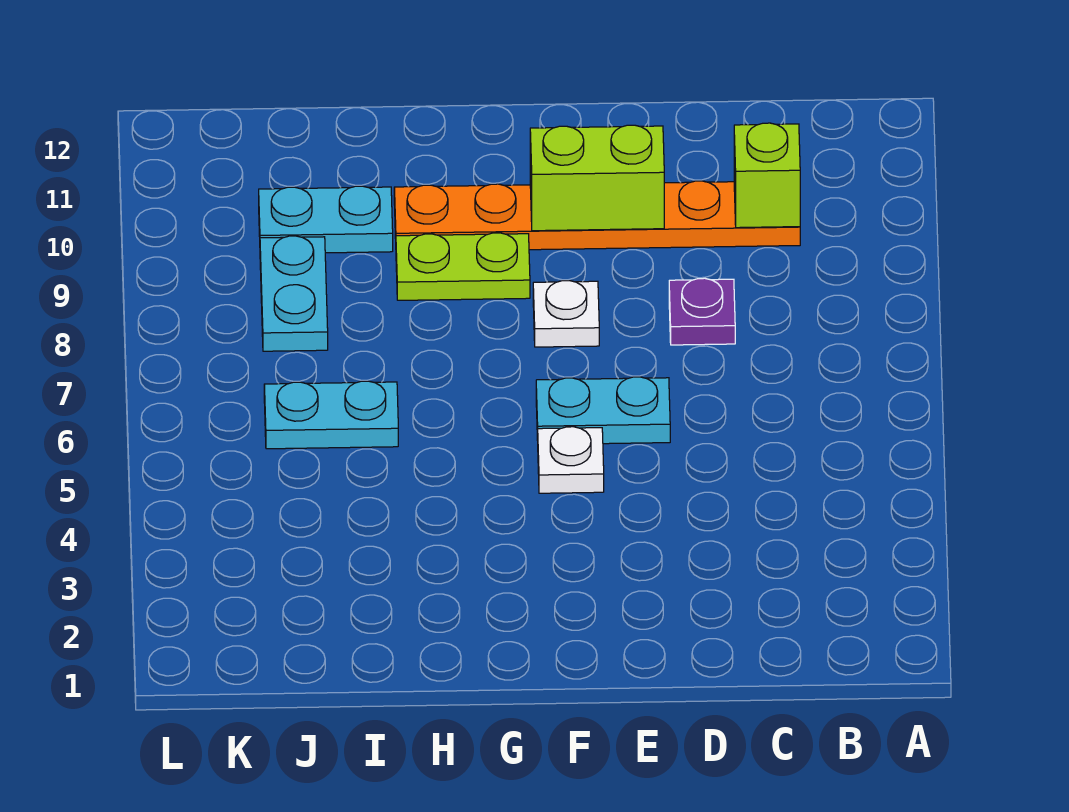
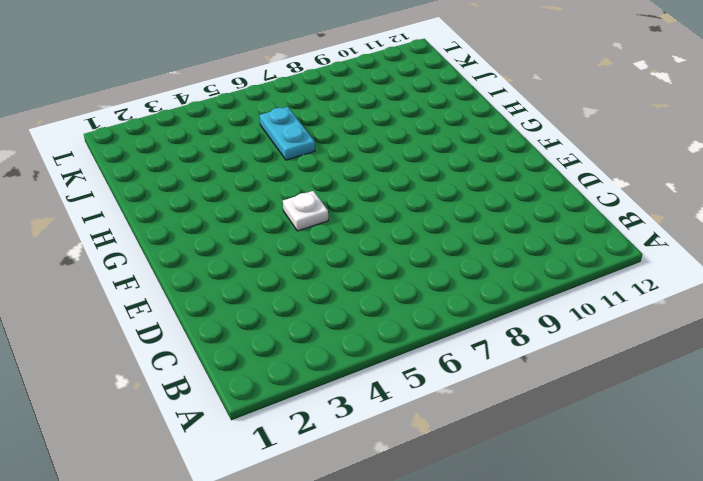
none -> orange plate C10:H10 level 1
none -> purple plate D8 level 1

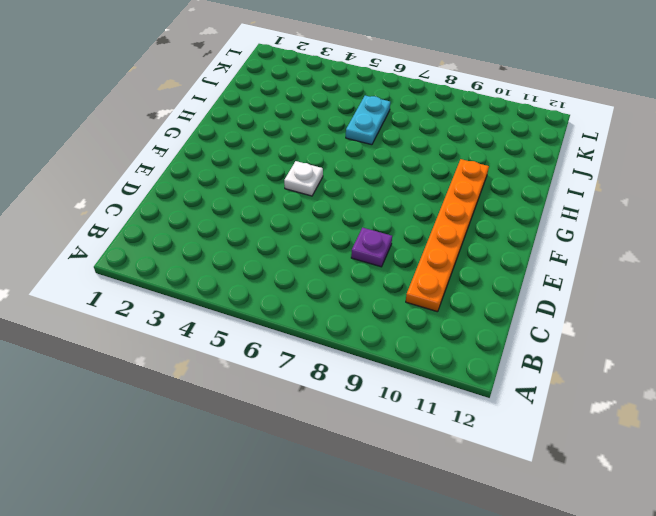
none -> cyan plate E6:F6 level 1
none -> white plate F8 level 1

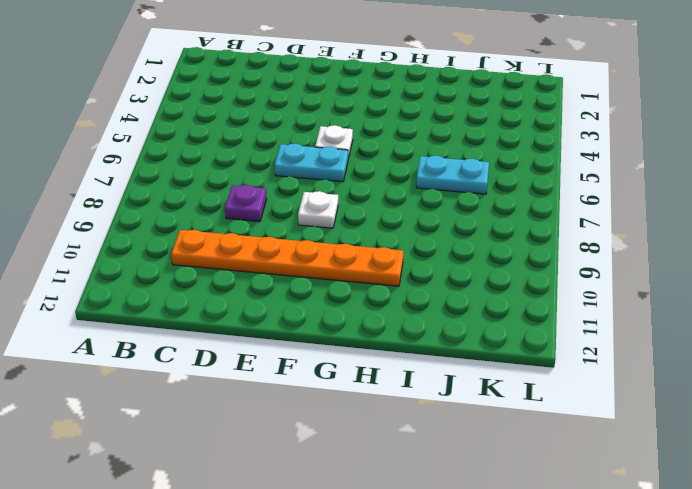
none -> lime plate G9:H9 level 1
none -> cyan plate I10:J10 level 1

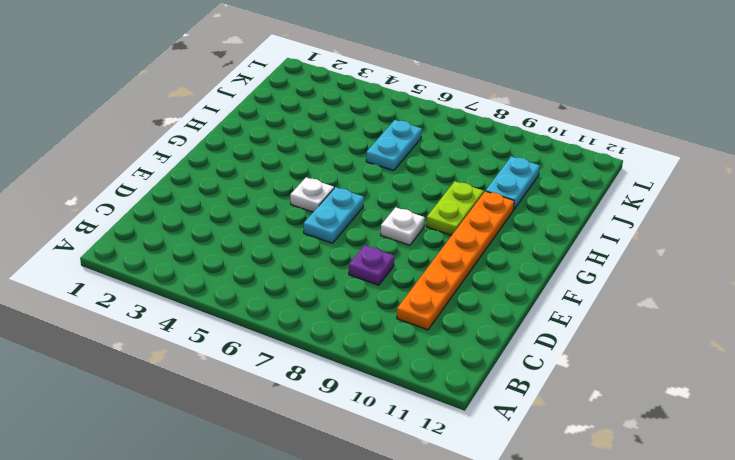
none -> cyan plate J8:J9 level 1
none -> lime brick C10 level 2

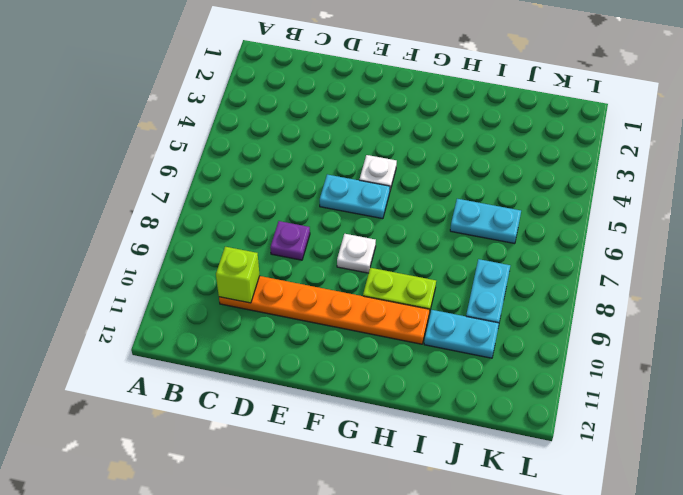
none -> lime brick E10:F10 level 2

